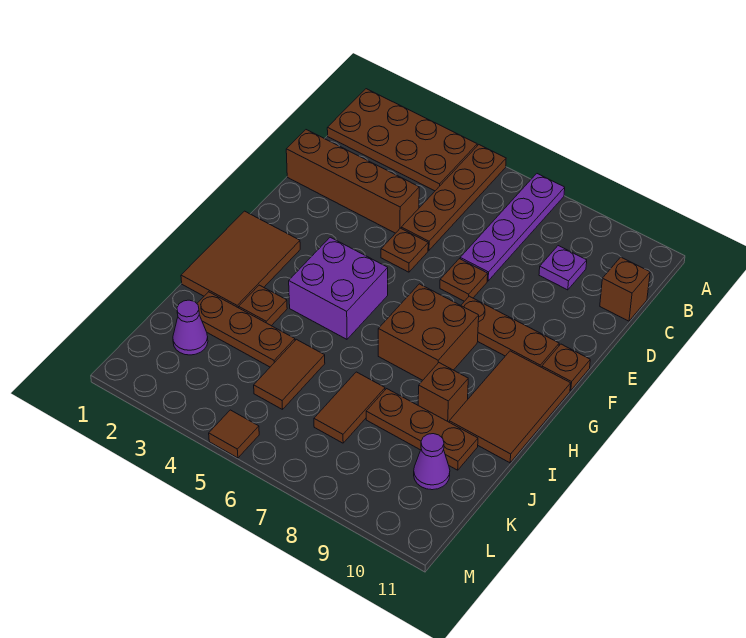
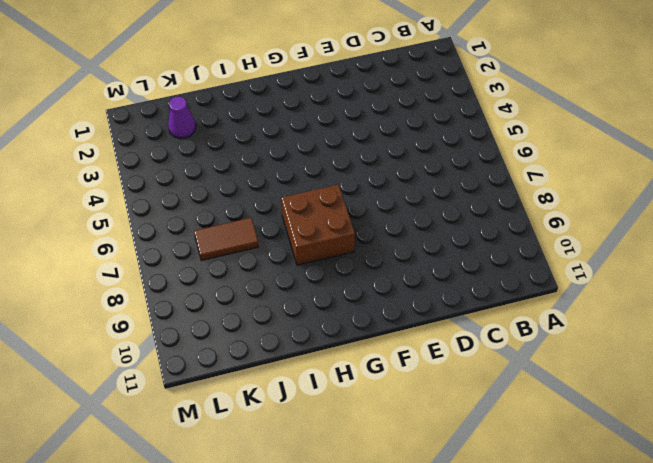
none -> brown plate A1:B4 level 1
none -> brown plate A5:D5 level 1
none -> purple plate A7:D7 level 1

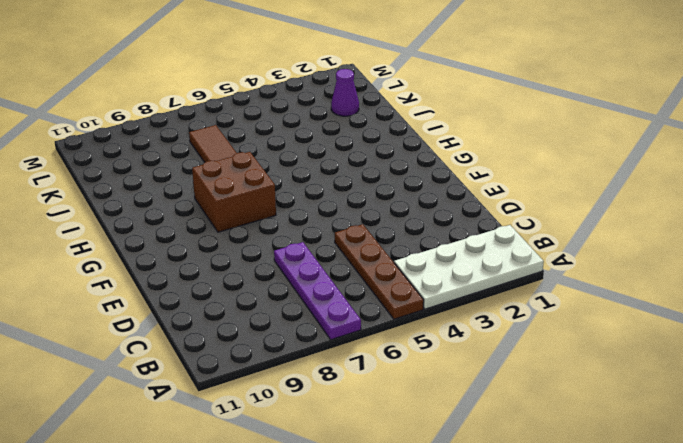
white plate A1:B4 level 1 -> brown plate A1:B4 level 1
none -> purple plate C9 level 1
none -> brown brick C11 level 1
none -> brown brick D1:D4 level 1

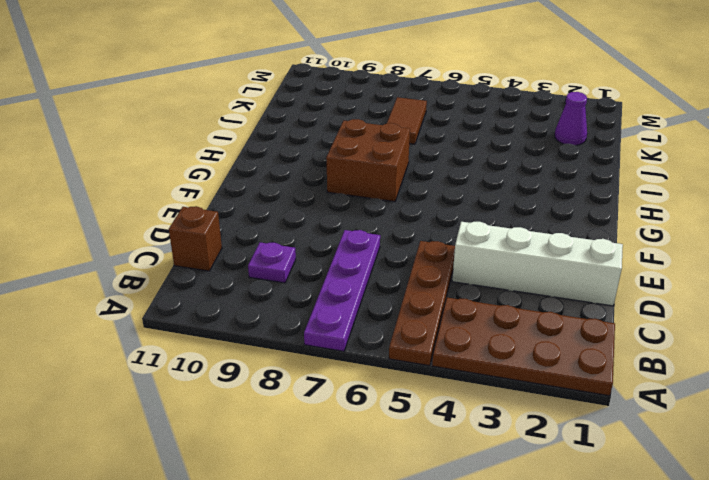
white brick D1:D4 level 1 -> brown brick D1:D4 level 1
none -> brown plate E5 level 1
none -> brown plate E7 level 1
none -> brown plate F8:F10 level 1

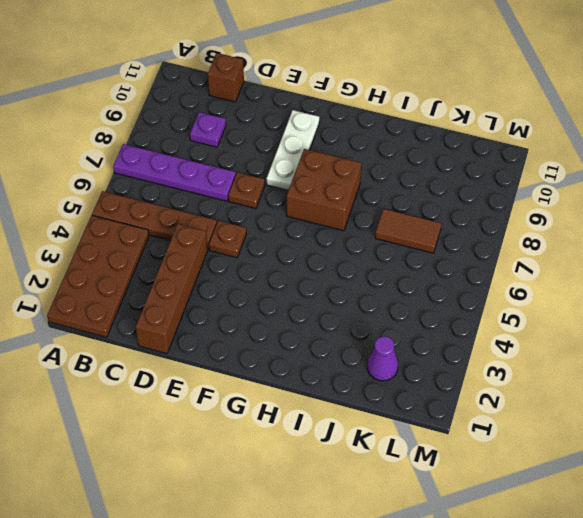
white plate F8:F10 level 1 -> brown plate F8:F10 level 1
none -> brown plate F11 level 1
none -> brown tile G1:I2 level 1
none -> purple brick G4:H5 level 1

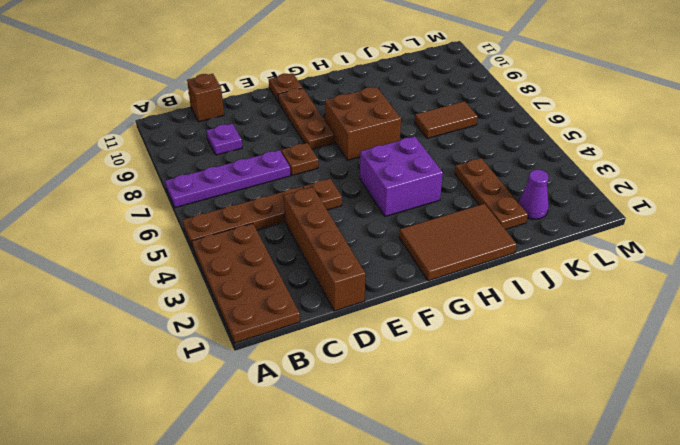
none -> brown tile G10:I11 level 1
none -> brown plate I3 level 1
none -> brown brick I9 level 1

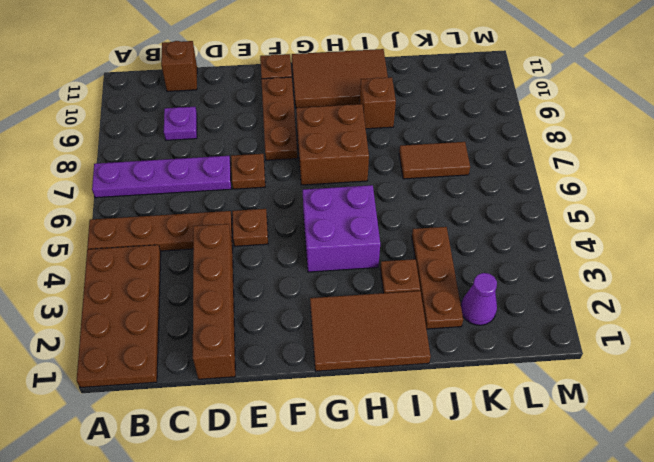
none -> brown tile J5:K5 level 1
none -> brown plate J8:J10 level 1
none -> purple cone K10 level 1

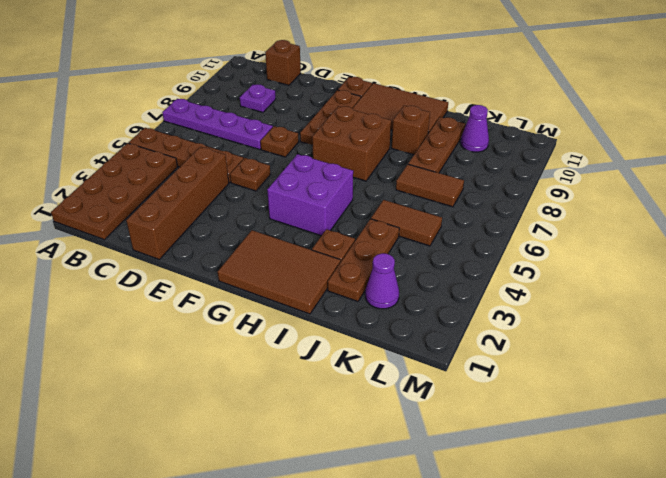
none -> brown tile M5 level 1

